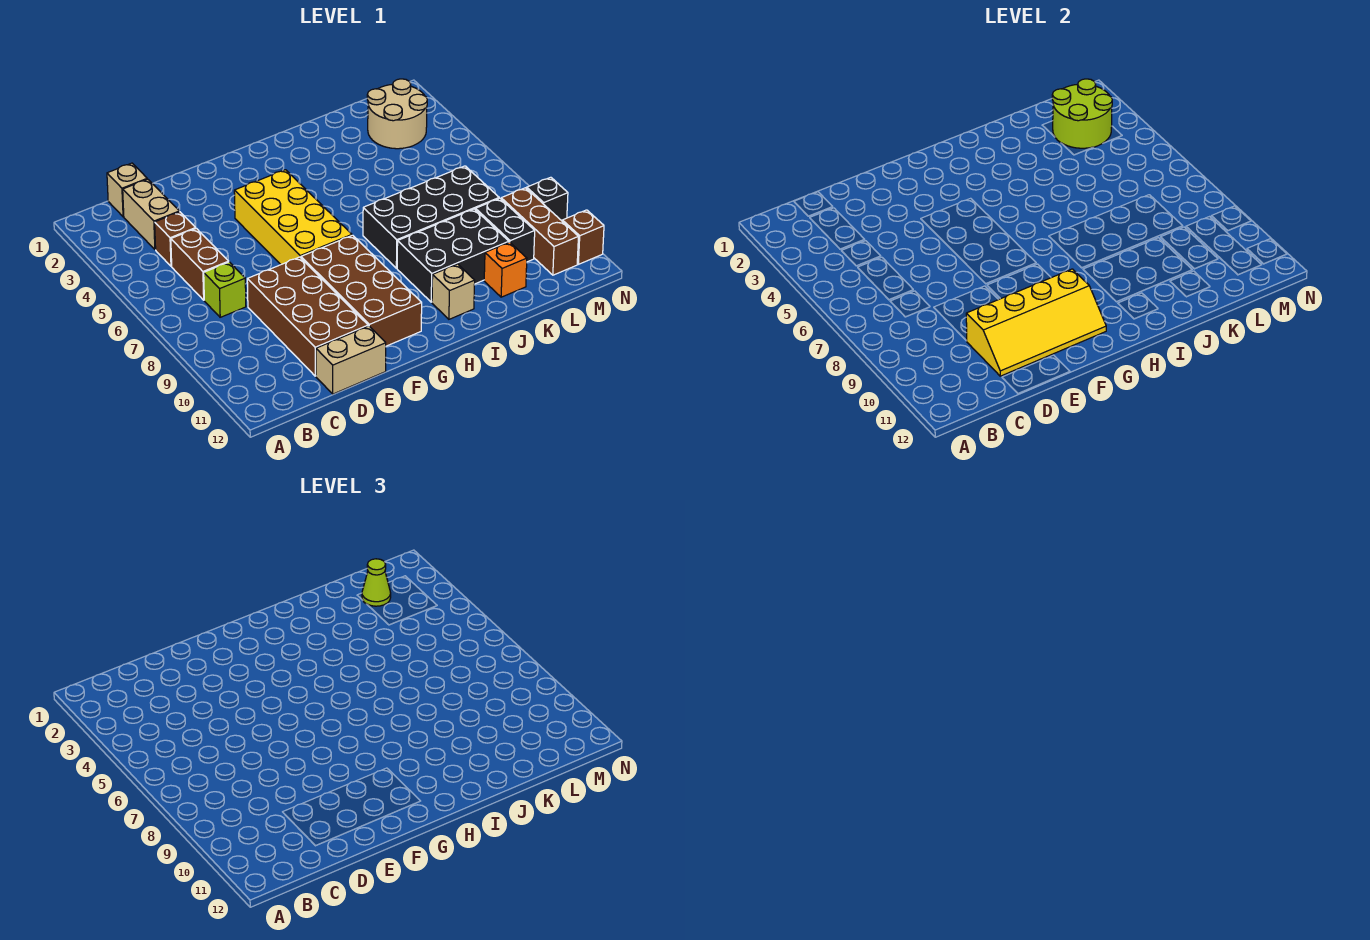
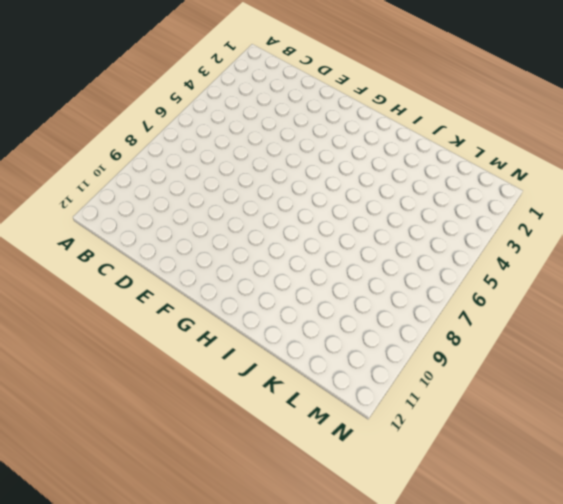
none -> tan brick C1 level 1
none -> tan brick C2:C3 level 1
none -> brown brick C4 level 1

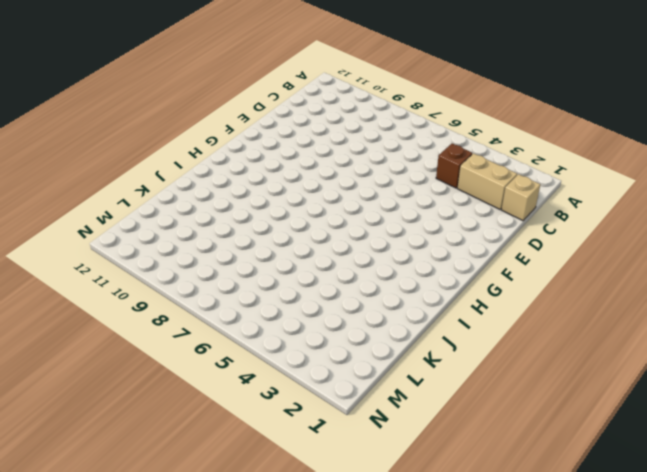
none -> brown brick C5:C6 level 1
none -> lime brick C7 level 1
none -> brown brick D8:E11 level 1

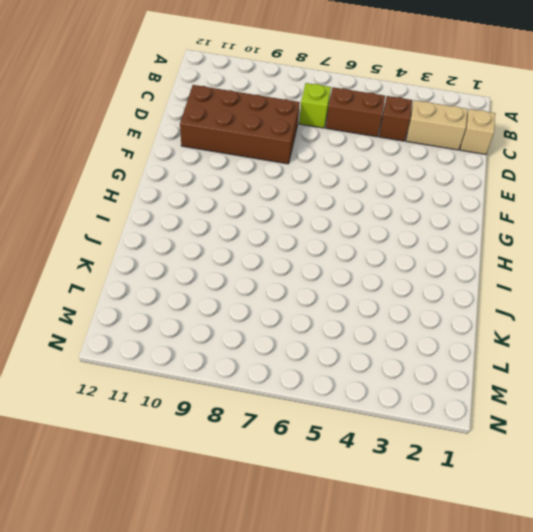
none -> tan brick D12:E12 level 1
none -> yellow brick F4:G7 level 1
none -> brown brick F8:G11 level 1

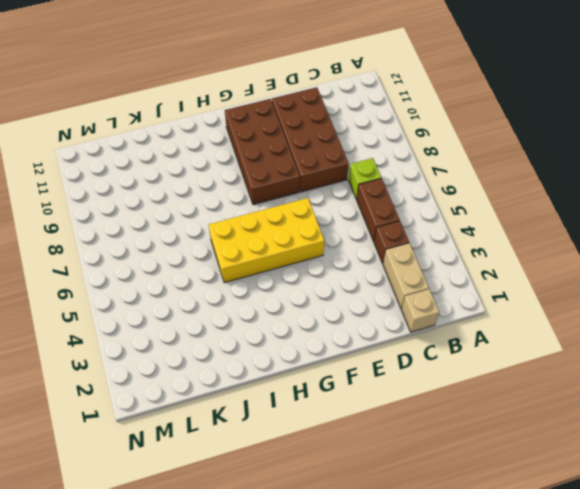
yellow brick F5:I6 level 1 -> yellow brick F4:G7 level 1
none -> tan brick D12:E12 level 1
none -> black brick I7:L8 level 1
none -> black brick I9:K10 level 1

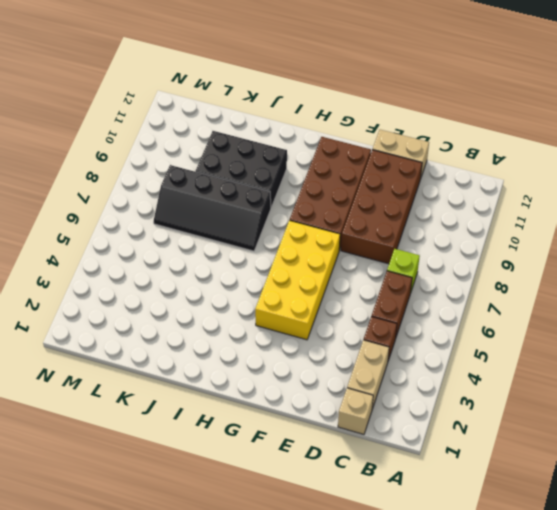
black slope I7:L8 level 1 top 8 -> black brick I7:L8 level 1
none -> tan brick I11 level 1
none -> orange brick K11 level 1
none -> tan round brick L2:M3 level 1

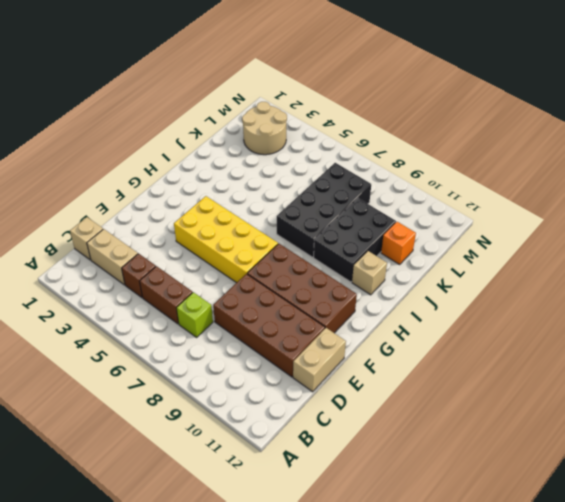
none -> black brick L9:L10 level 1
none -> brown brick M9:M11 level 1
none -> black brick N9 level 1

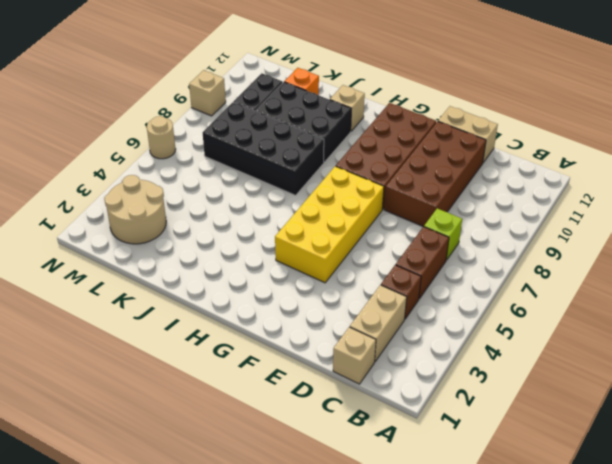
tan round brick N6 level 1 -> none
tan brick N9 level 1 -> black brick N9 level 1
none -> brown brick M9:M11 level 1
none -> brown brick N11 level 1
none -> yellow slope D10:G11 level 2 top 10

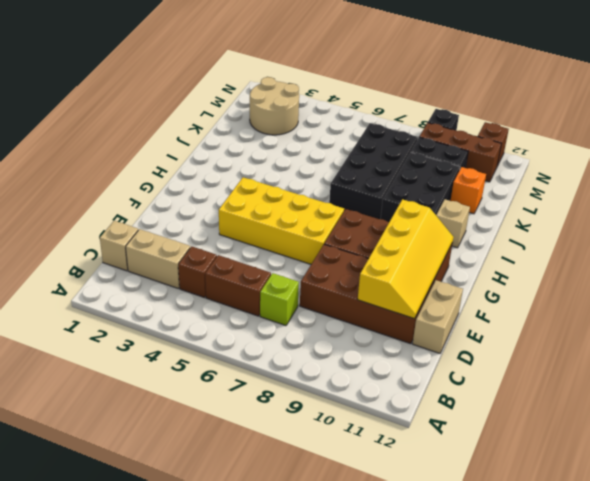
none -> lime round brick L2:M3 level 2
none -> lime cone L2 level 3

